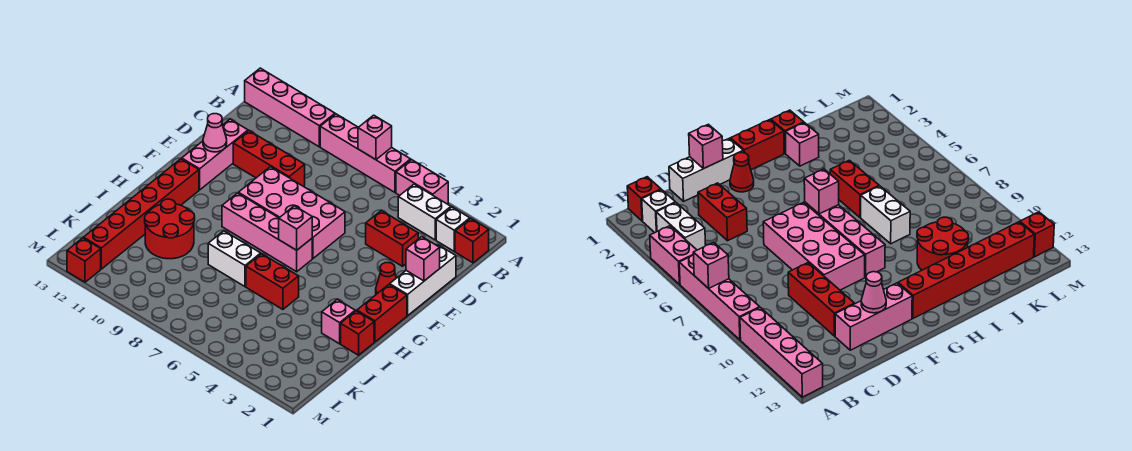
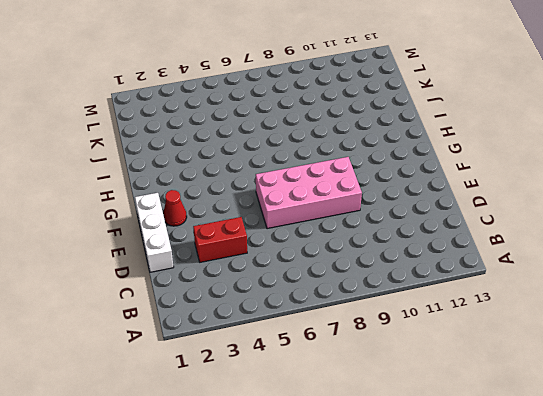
none -> pink brick A4:A5 level 1
none -> pink brick A6:A9 level 1
none -> pink brick A10:A13 level 1

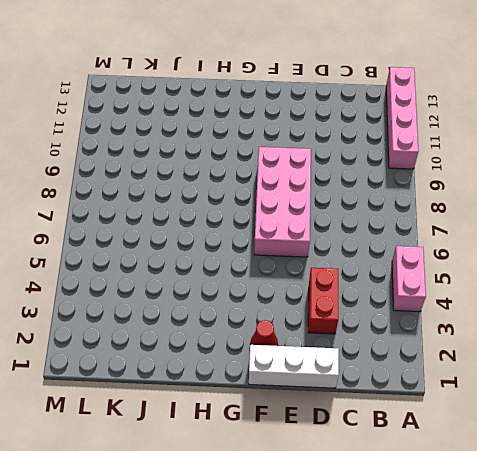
none -> pink brick A6:A9 level 1
none -> red brick B1 level 1
none -> white brick B2 level 1

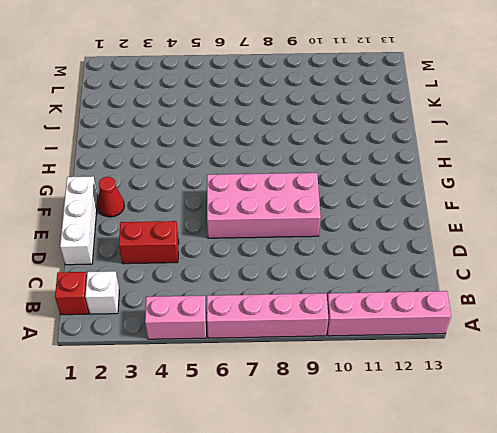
none -> white brick B3:B4 level 1
none -> red brick D9:D11 level 1
none -> pink brick D12:F12 level 1

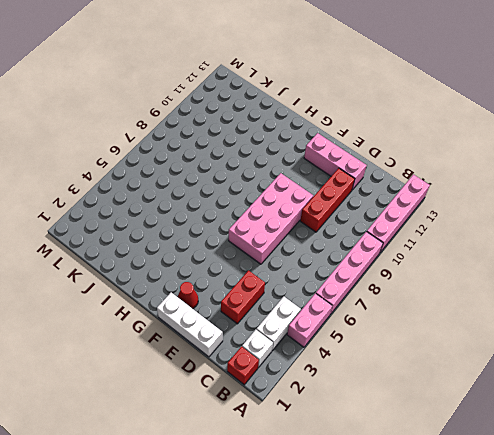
none -> red brick G1:H1 level 1
none -> pink brick G6:G9 level 1
none -> red brick G12:L12 level 1

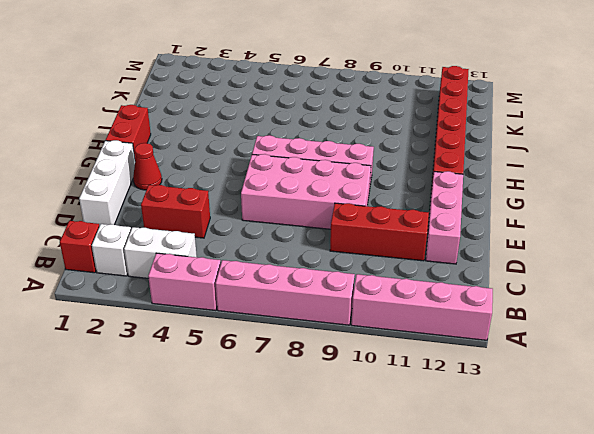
none -> red brick I1 level 1
none -> pink brick I2 level 1
none -> red brick I5:I6 level 1

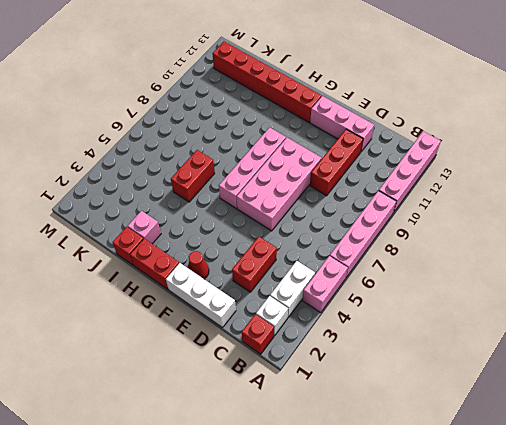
none -> white brick I7:I8 level 1
none -> red round brick I10:J11 level 1
none -> red brick M12 level 1

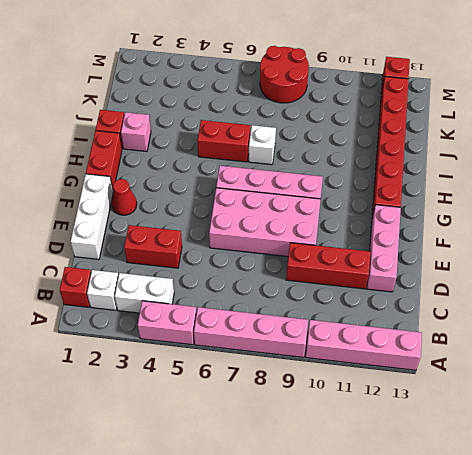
white brick I7 level 1 -> white brick I7:I8 level 1
red round brick L7:M8 level 1 -> red round brick I10:J11 level 1
none -> pink brick A7 level 2
none -> pink brick E1 level 2
none -> pink cone E12 level 2

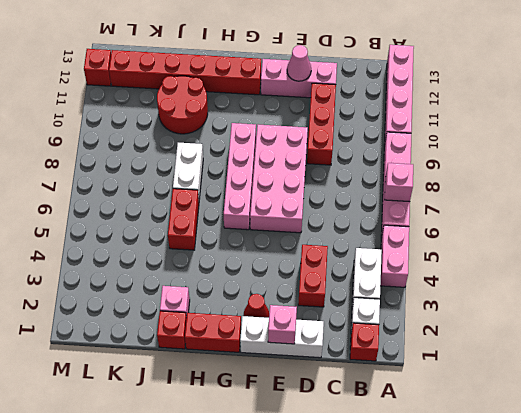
none -> pink brick G6 level 2

